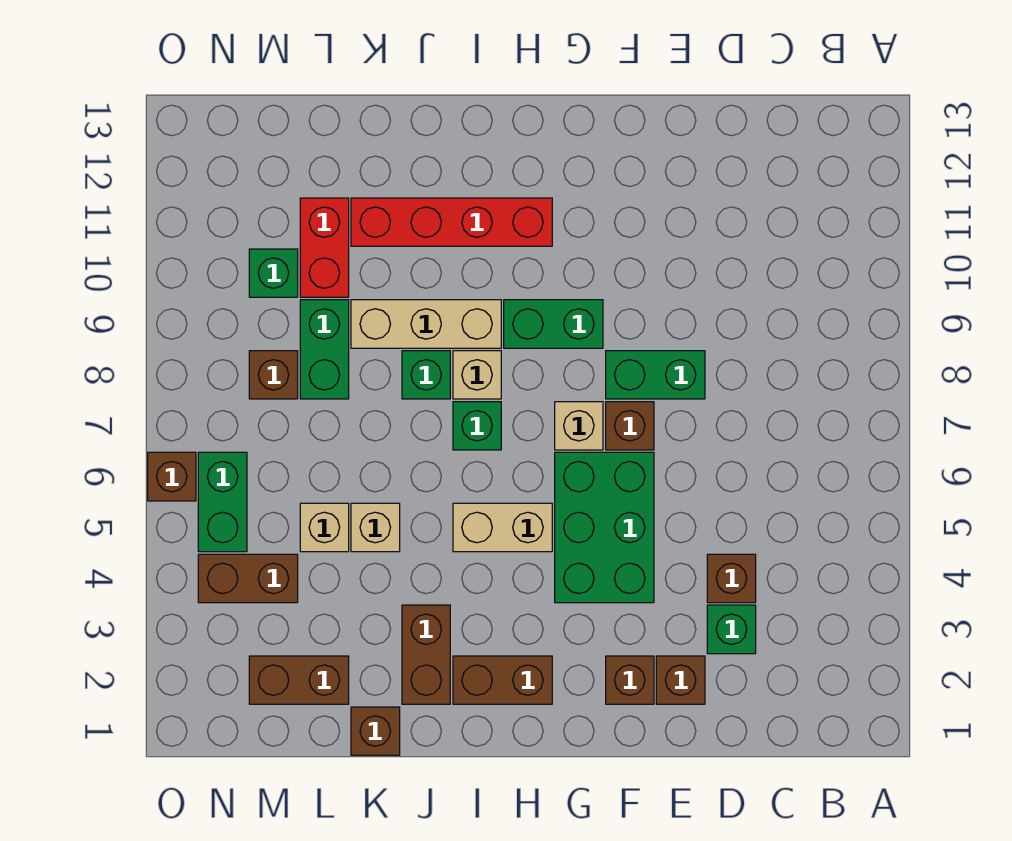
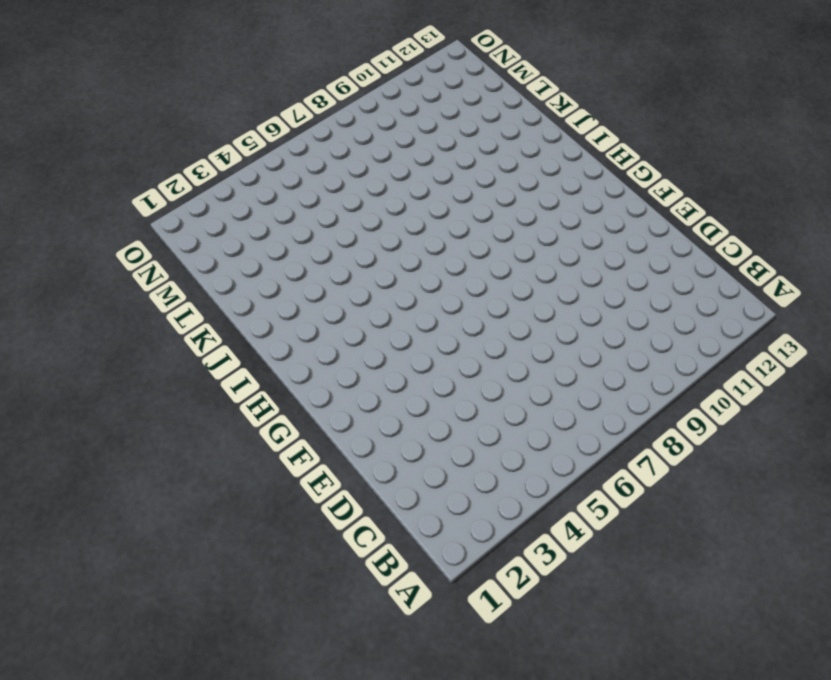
none -> green brick D3 level 1
none -> brown brick D4 level 1
none -> brown brick E2 level 1

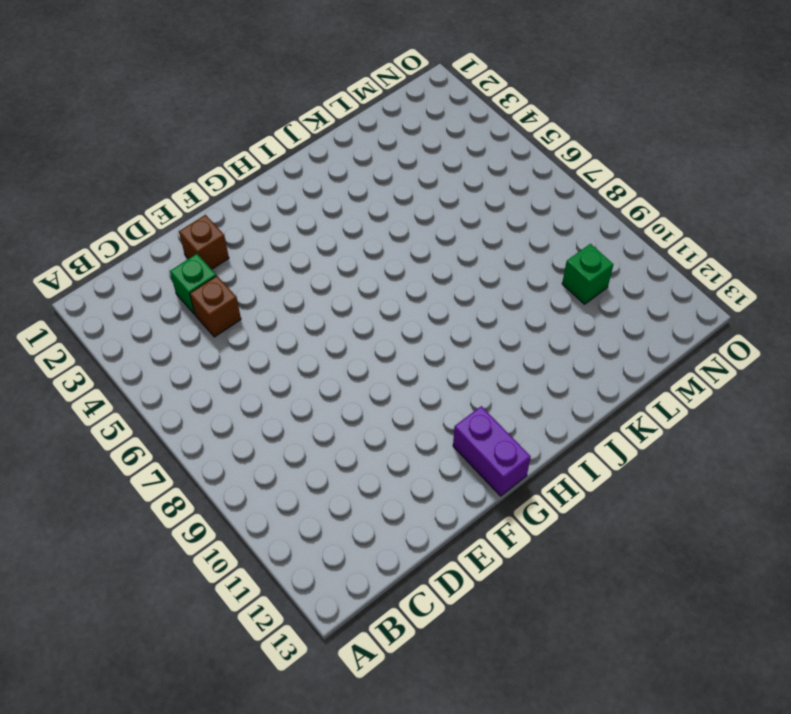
purple brick G12:G13 level 1 -> none
none -> green brick E8:F8 level 1
none -> brown brick F2 level 1
none -> green brick F4:G6 level 1

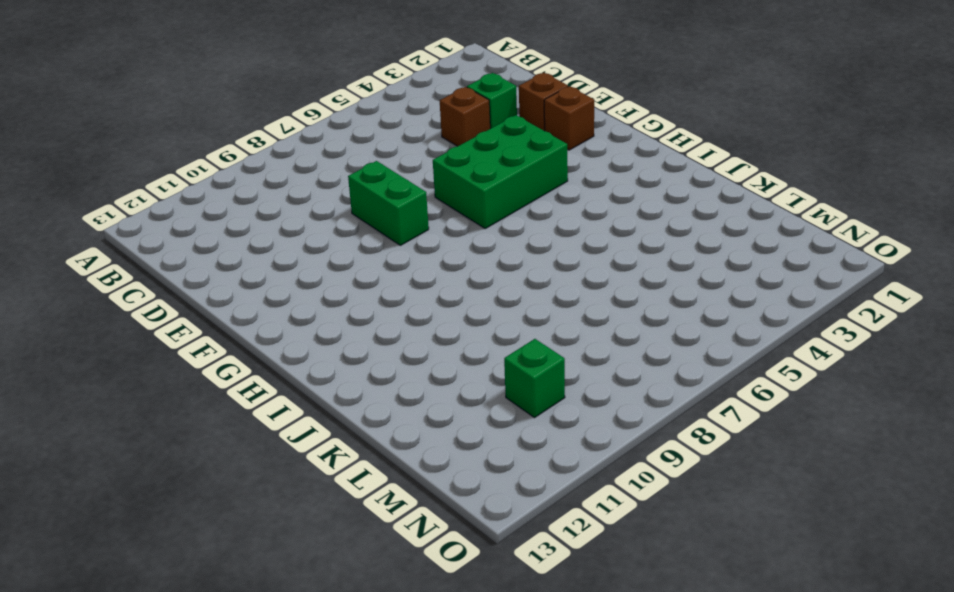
none -> brown brick F7 level 1
none -> tan brick G7 level 1
none -> green brick G9:H9 level 1

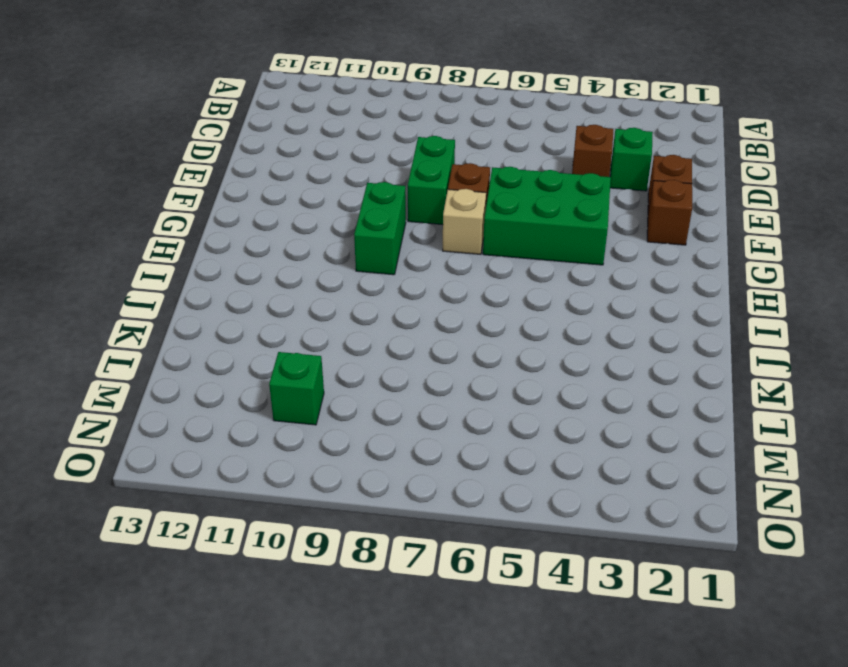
none -> brown brick H2:I2 level 1
none -> tan brick H5:I5 level 1
none -> red brick H11:K11 level 1

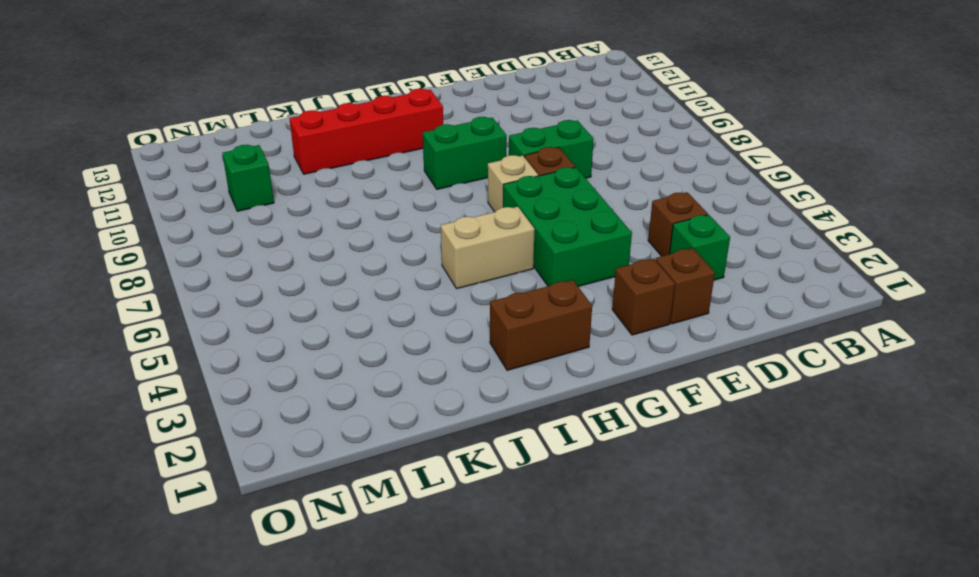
none -> green brick I7 level 1
none -> tan brick I8 level 1
none -> tan brick I9:K9 level 1

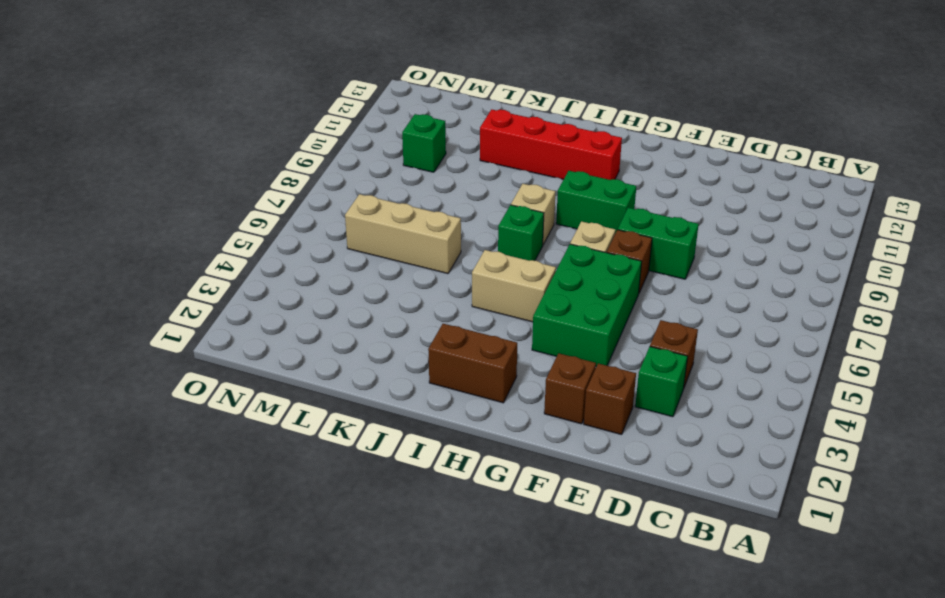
tan brick K6:M6 level 1 -> tan brick I9:K9 level 1
none -> brown brick J2:J3 level 1
none -> green brick J8 level 1
none -> brown brick K1 level 1

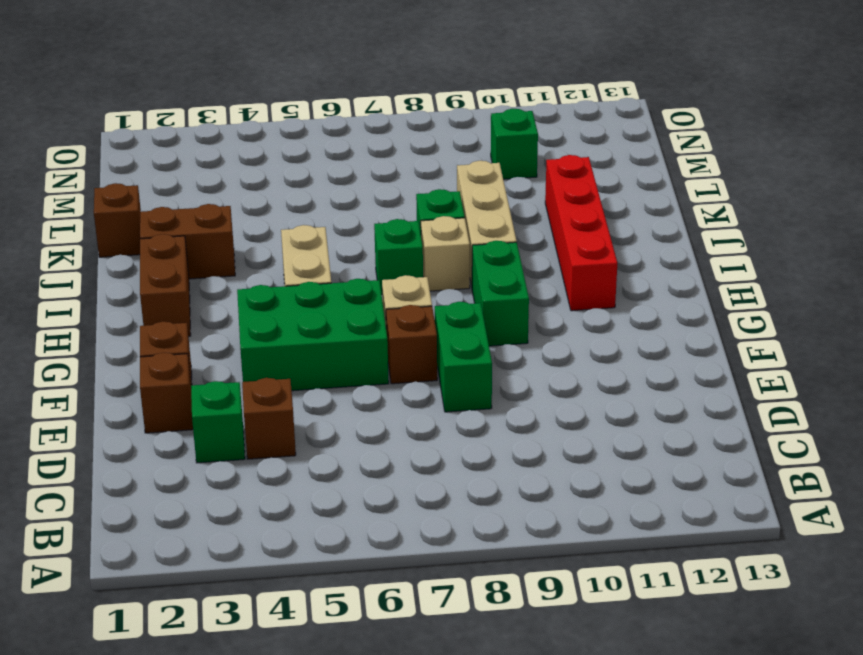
none -> tan brick K5 level 1
none -> brown brick L2:M2 level 1
none -> tan brick L5 level 1

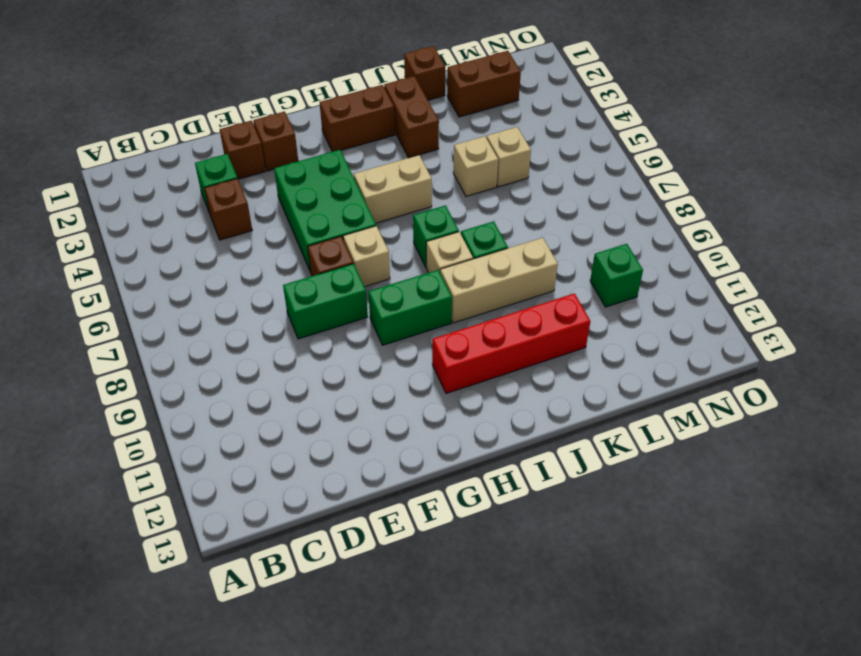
none -> green brick L8:L9 level 1
none -> red brick L10:L11 level 1
none -> brown brick M4:N4 level 1

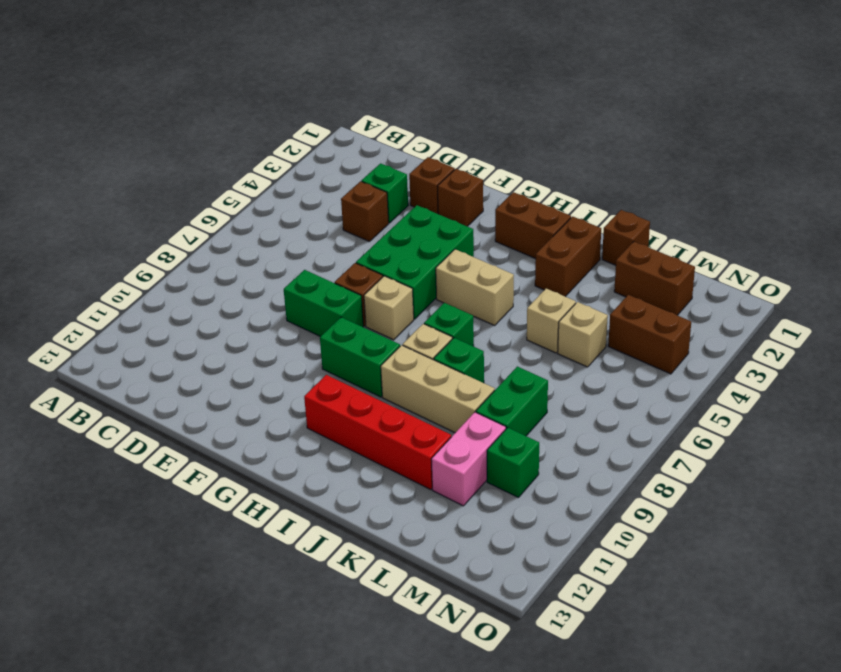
pink brick L10:L11 level 1 -> red brick L10:L11 level 1
none -> brown brick M8 level 1
none -> green brick N5:N6 level 1
none -> brown brick O6 level 1

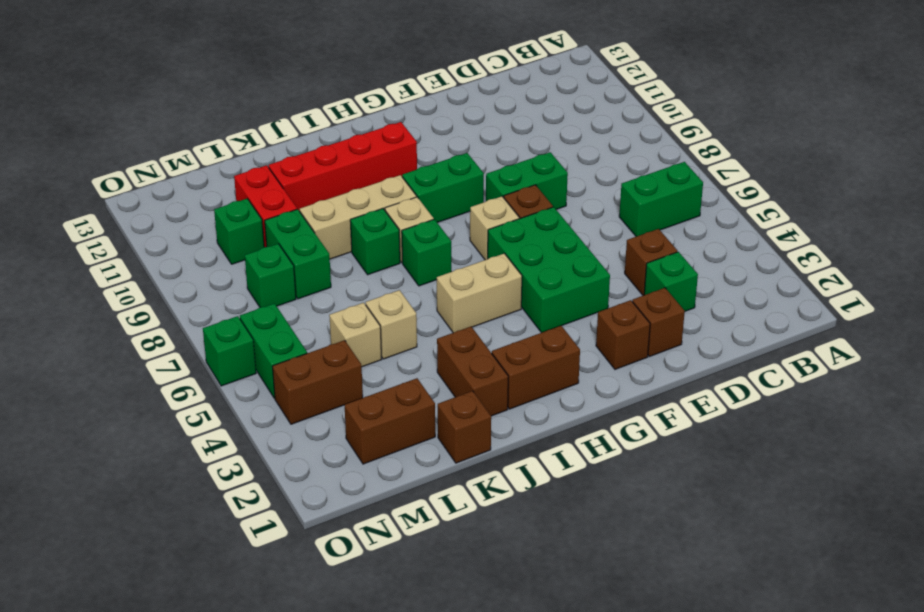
green brick B6:C6 level 1 -> none
green brick M8 level 1 -> brown brick M8 level 1
green brick O6 level 1 -> brown brick O6 level 1

